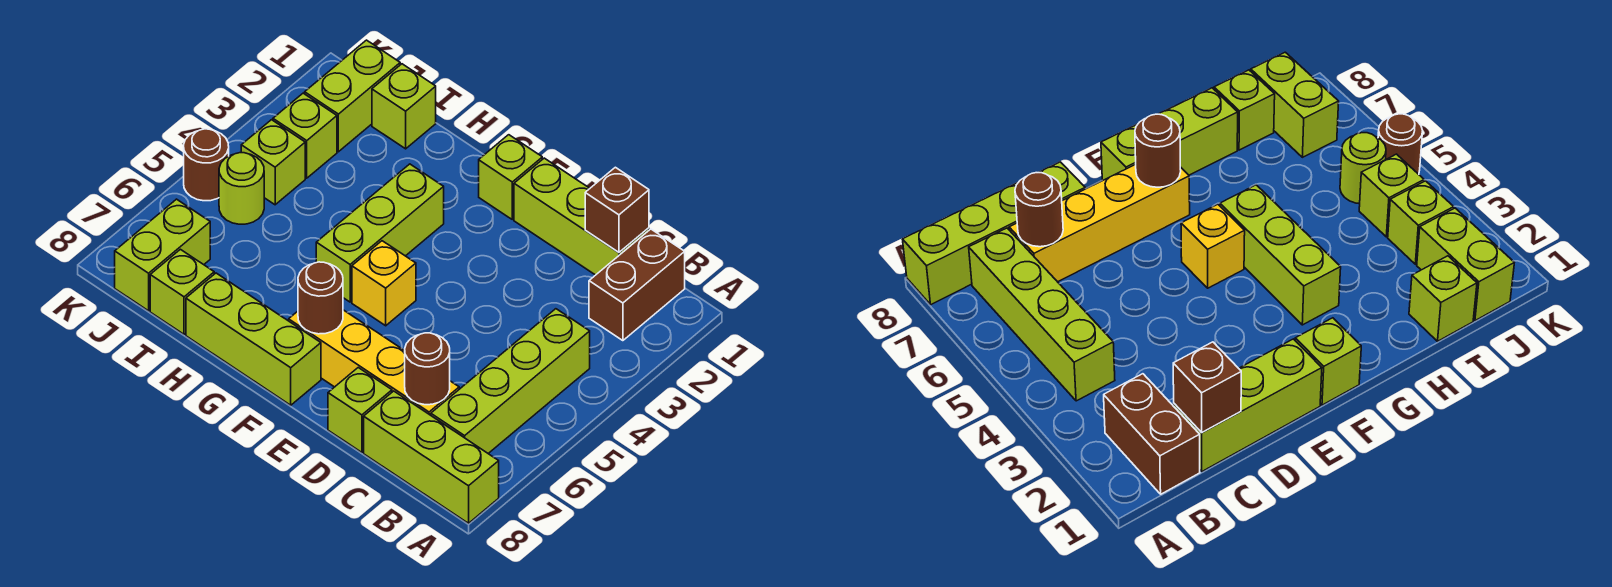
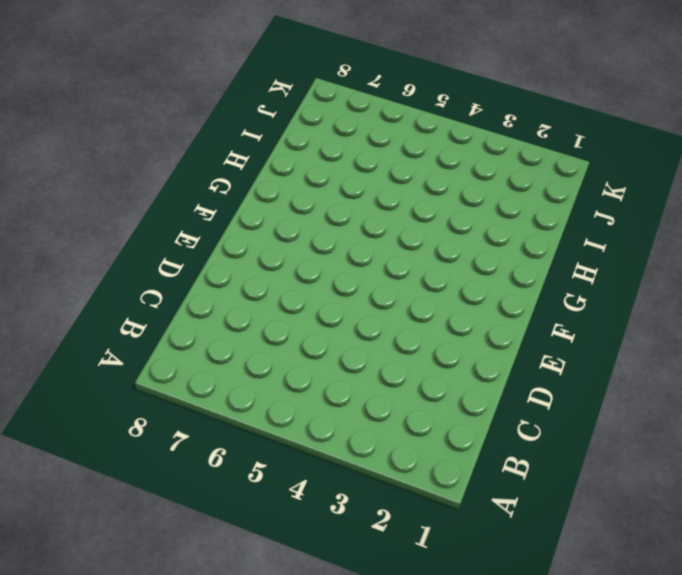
none -> lime brick A8:C8 level 1
none -> brown brick B1:B2 level 1
none -> lime brick B4:B7 level 1

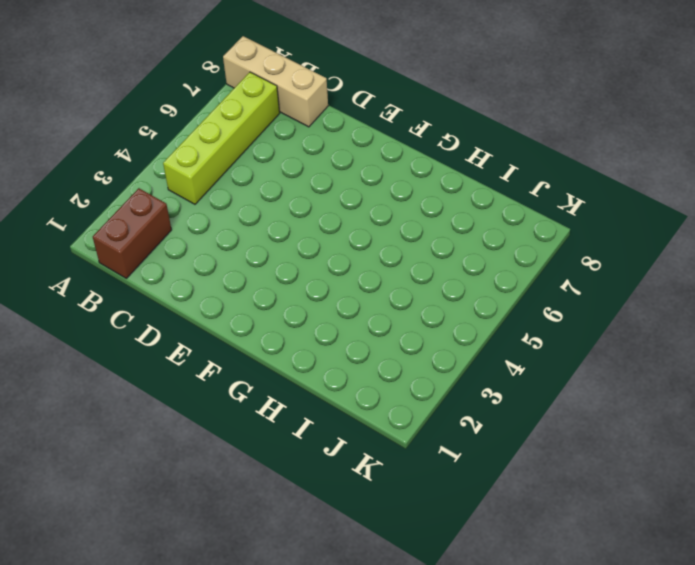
tan brick A8:C8 level 1 -> lime brick A8:C8 level 1
none -> lime brick C1:E1 level 1
none -> yellow brick C7:F7 level 1
none -> lime brick D8 level 1

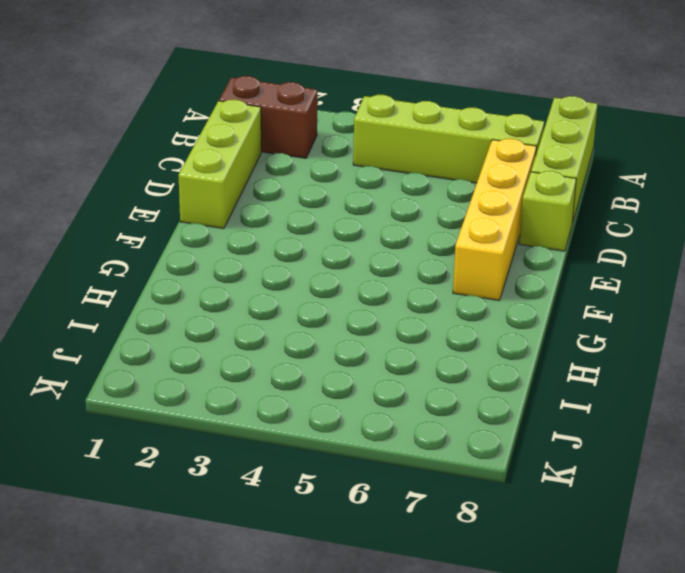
none -> lime brick F1 level 1
none -> yellow brick F5 level 1
none -> lime brick F8:H8 level 1

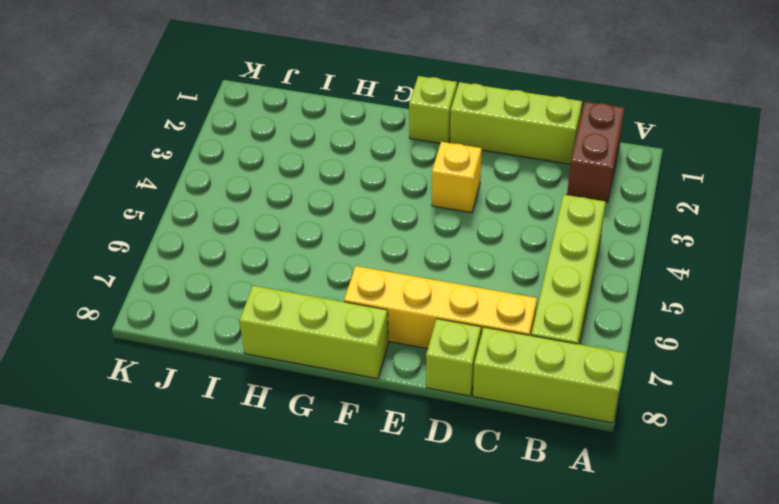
yellow brick E3 level 1 -> yellow brick F5 level 1
none -> lime brick G3:G5 level 1
none -> lime brick I1 level 1
none -> lime brick I8 level 1

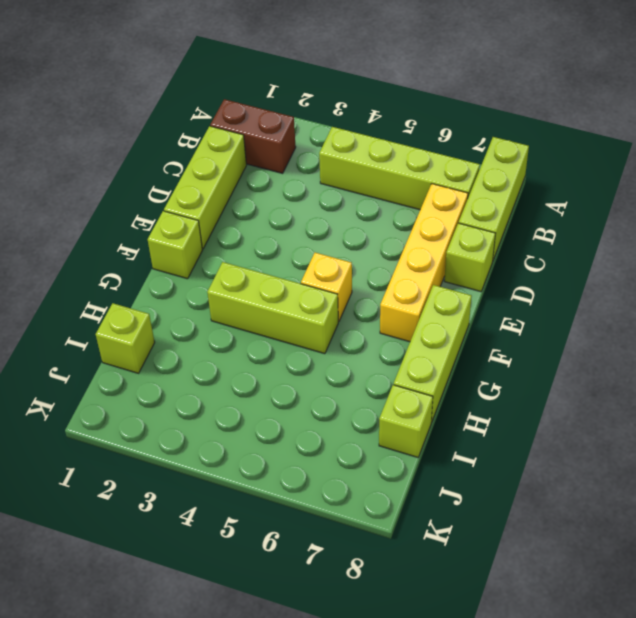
none -> lime brick J1:J2 level 1
none -> lime brick J3 level 1
none -> lime brick J4 level 1

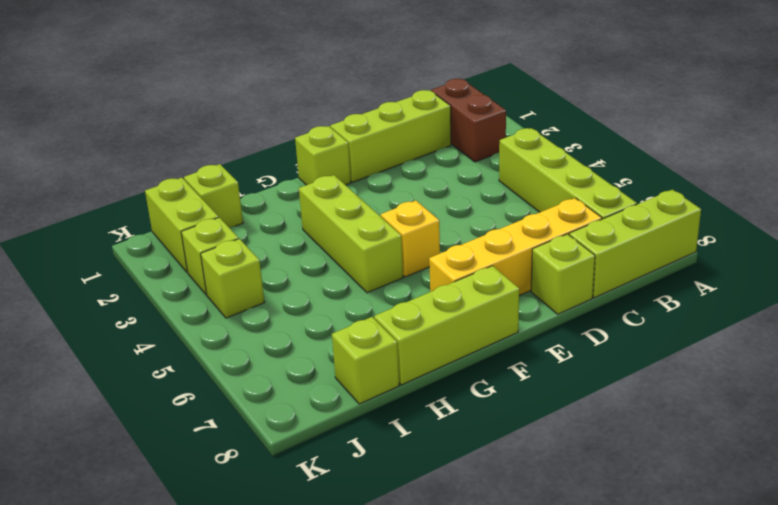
none -> lime round brick J5 level 1
none -> lime brick J7:J8 level 1
none -> brown round brick K5 level 1

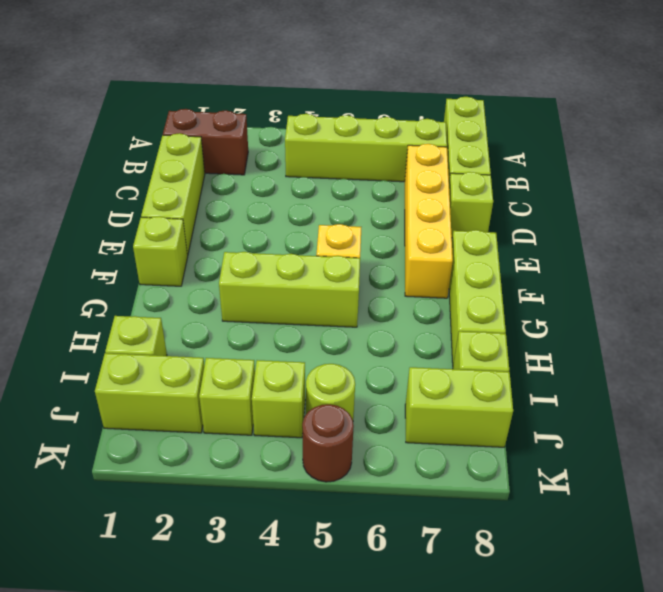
none -> brown brick C1 level 2
none -> brown round brick C7 level 2
none -> brown round brick F7 level 2

